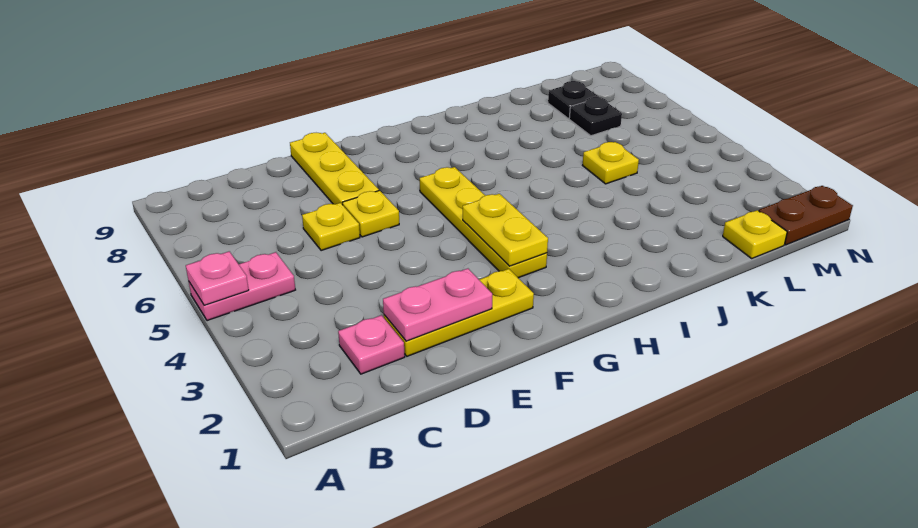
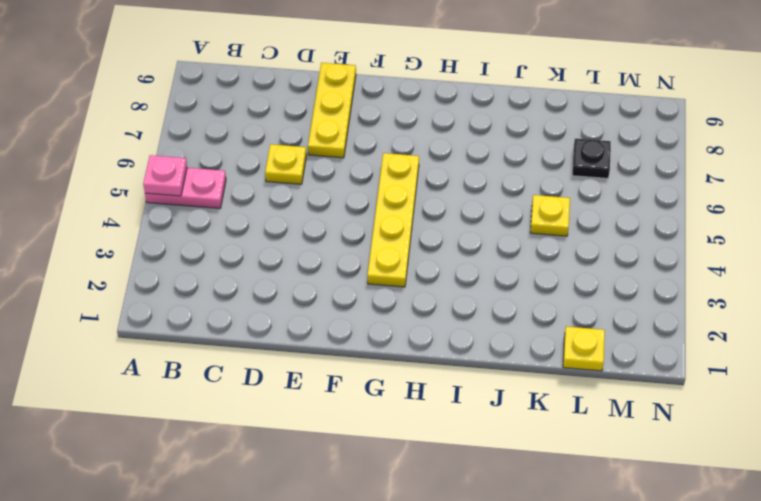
none -> pink plate C2 level 1
none -> yellow plate D2:F2 level 1
none -> yellow plate E6 level 1

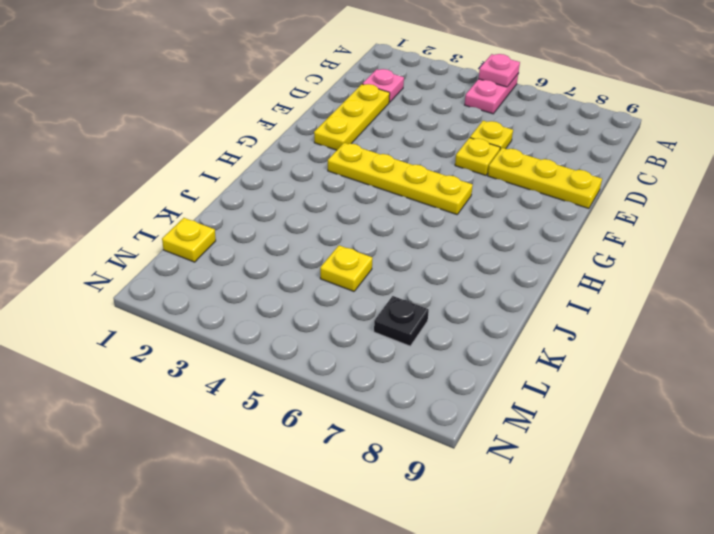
none -> black plate L8 level 1
none -> brown plate M1:N1 level 1
none -> pink plate D2:E2 level 2

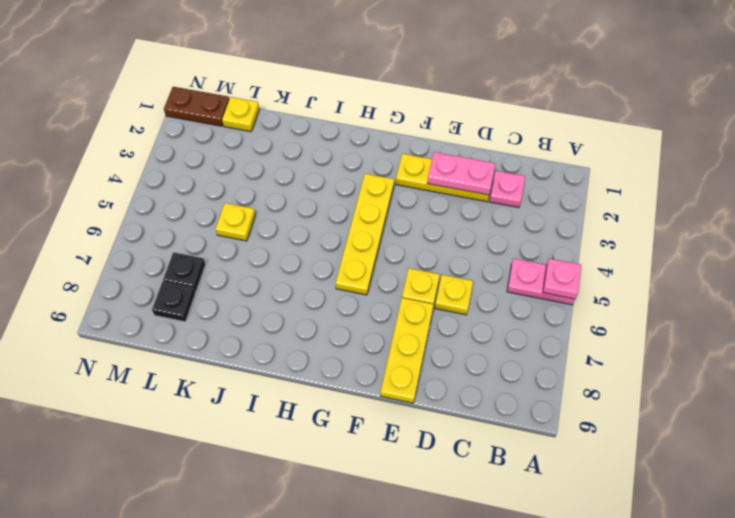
none -> yellow plate G3:G4 level 2

